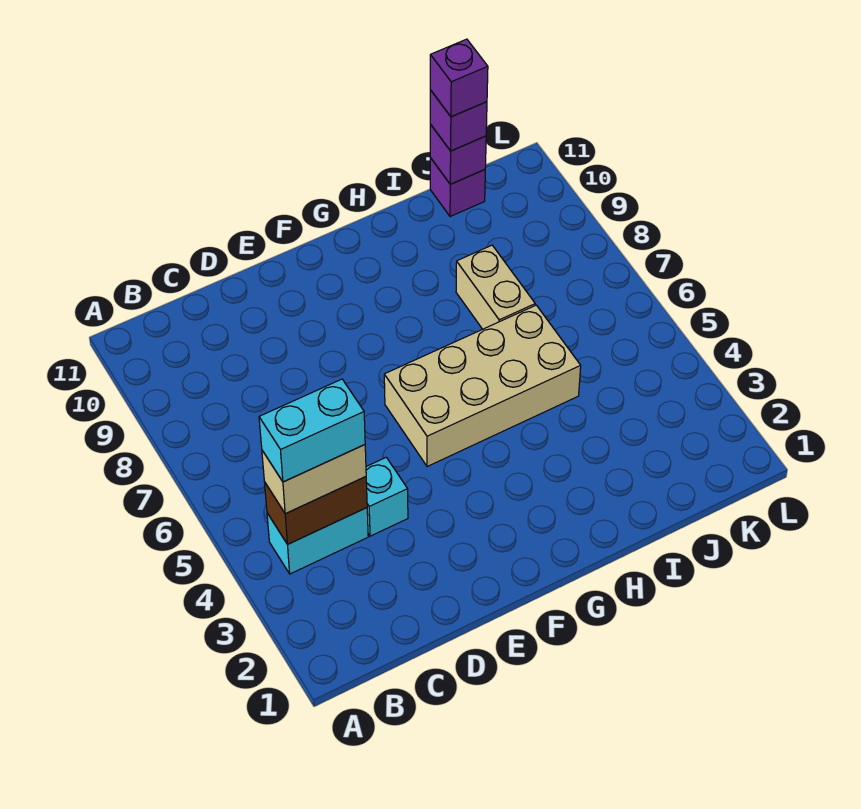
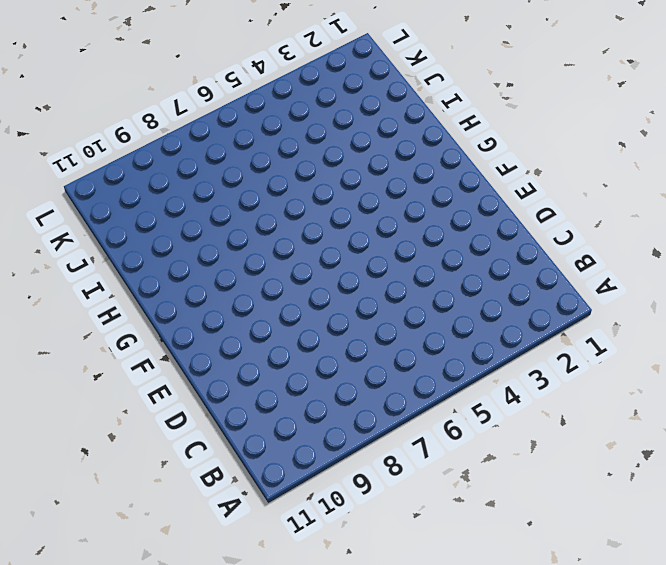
none -> cyan brick B4:C4 level 1
none -> cyan brick D4 level 1

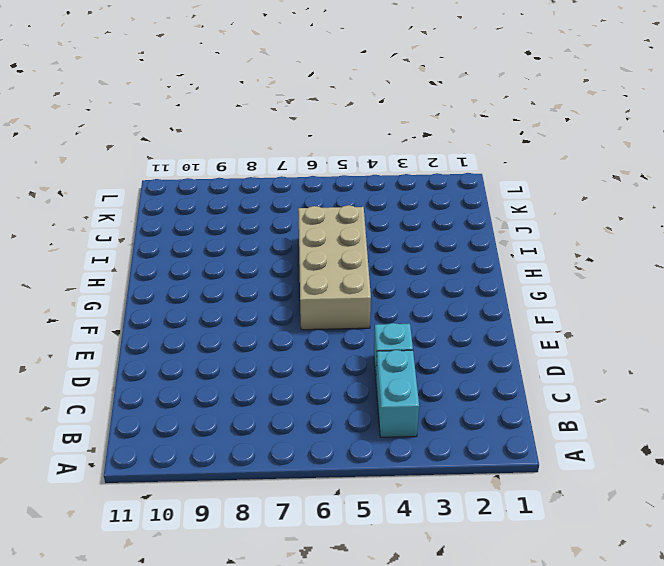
none -> tan brick I7:I8 level 1
none -> purple brick J11 level 1

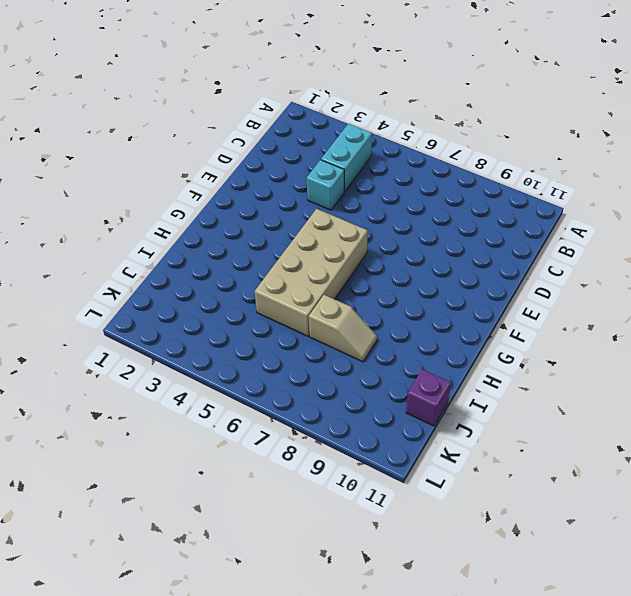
tan slope I7:I8 level 1 top 7 -> tan brick I7:I8 level 1
none -> brown brick B4:C4 level 2
none -> purple brick J11 level 2

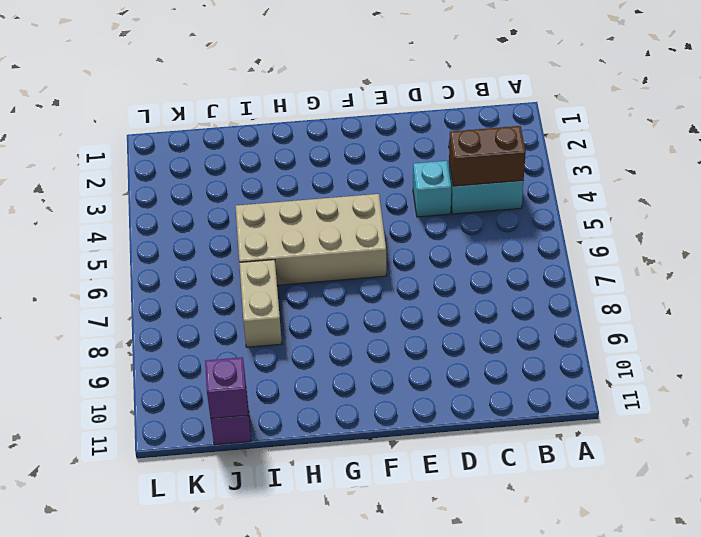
none -> tan brick B4:C4 level 3
none -> purple brick J11 level 3

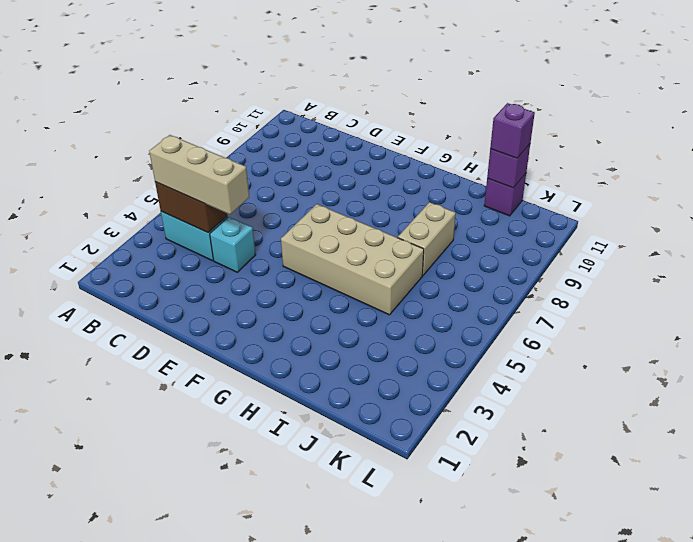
tan brick B4:D4 level 3 -> tan brick B4:C4 level 3
none -> cyan brick B4:C4 level 4
none -> purple brick J11 level 4

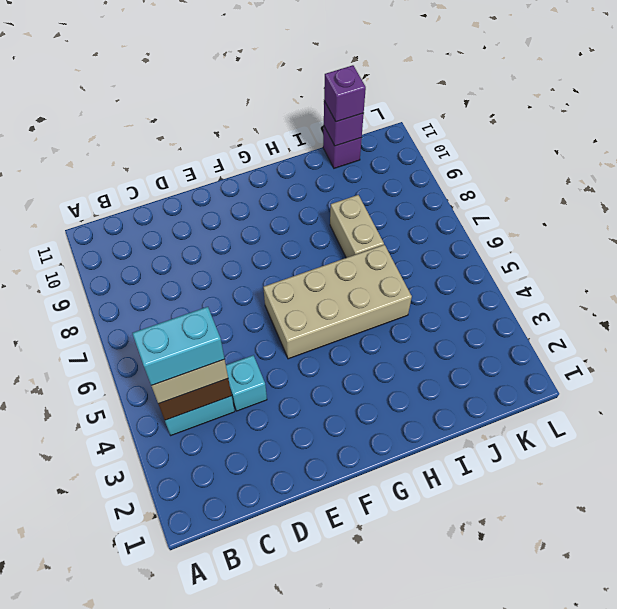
none -> purple brick J11 level 4

